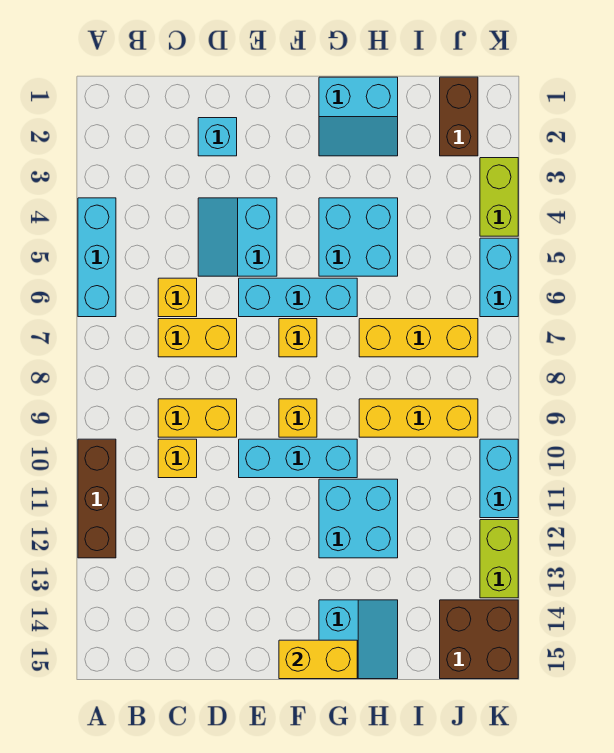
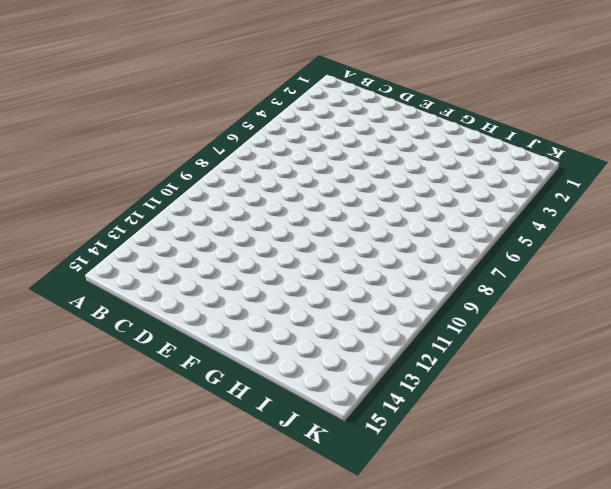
none -> cyan brick A4:A6 level 1
none -> brown brick A10:A12 level 1
none -> yellow brick C6 level 1

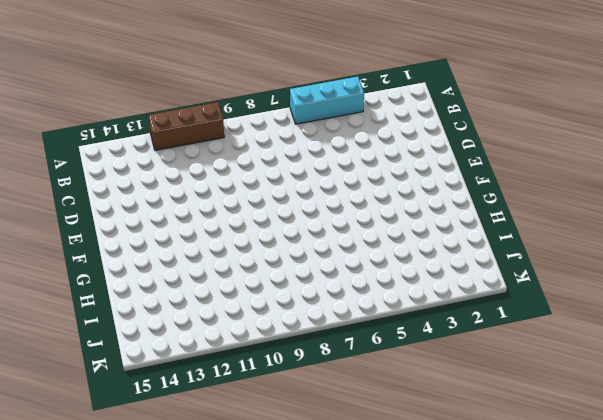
none -> yellow brick C6 level 1
none -> yellow brick C7:D7 level 1
none -> yellow brick C9:D9 level 1

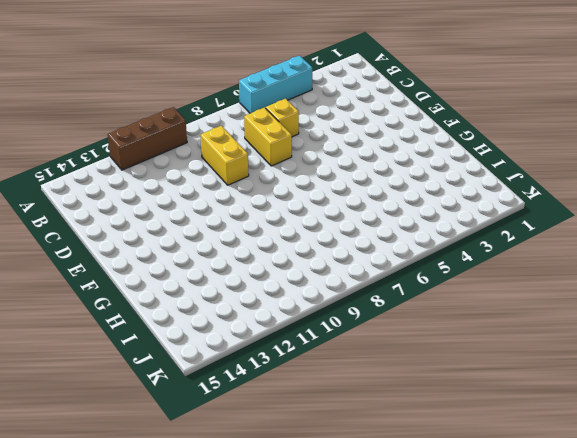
none -> yellow brick C10 level 1
none -> cyan brick D2 level 1
none -> cyan slope D4:E5 level 1 top E

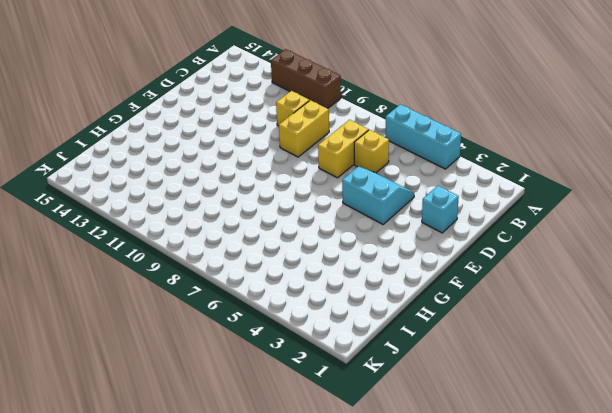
none -> cyan brick E6:G6 level 1
none -> cyan brick E10:G10 level 1
none -> yellow brick F7 level 1

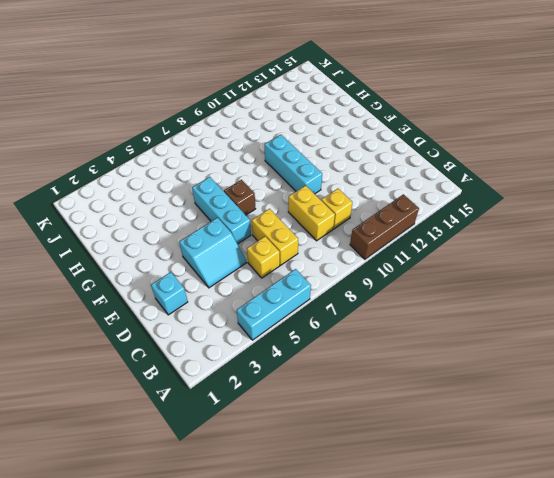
brown brick F7 level 1 -> yellow brick F7 level 1
none -> yellow brick F9 level 1
none -> cyan slope G1:H2 level 1 top 1
none -> cyan brick G4:H5 level 1

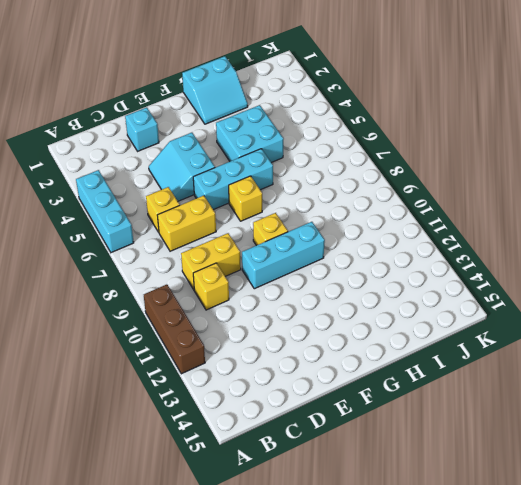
none -> cyan brick G11:H12 level 1
none -> cyan slope G14:H15 level 1 top G
none -> yellow brick H7:J7 level 1

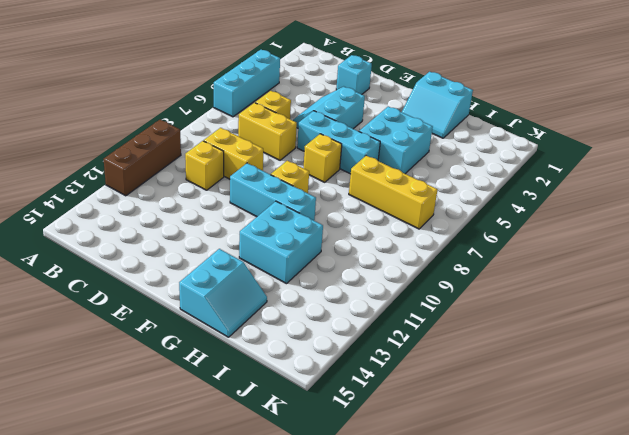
none -> yellow brick H9:J9 level 1
none -> brown brick J1:J2 level 1
none -> brown brick J14:K15 level 1

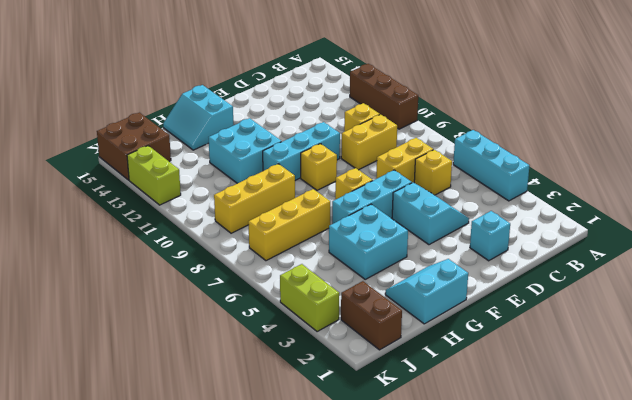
none -> cyan brick K5:K6 level 1
none -> cyan brick K10:K11 level 1
none -> yellow brick F15:G15 level 2

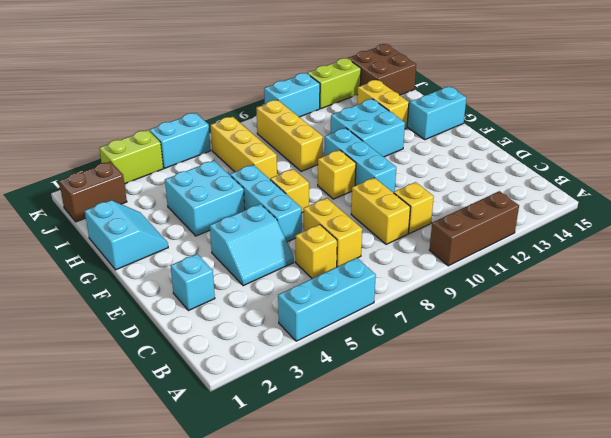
yellow brick H13:I13 level 1 -> yellow brick F15:G15 level 2

